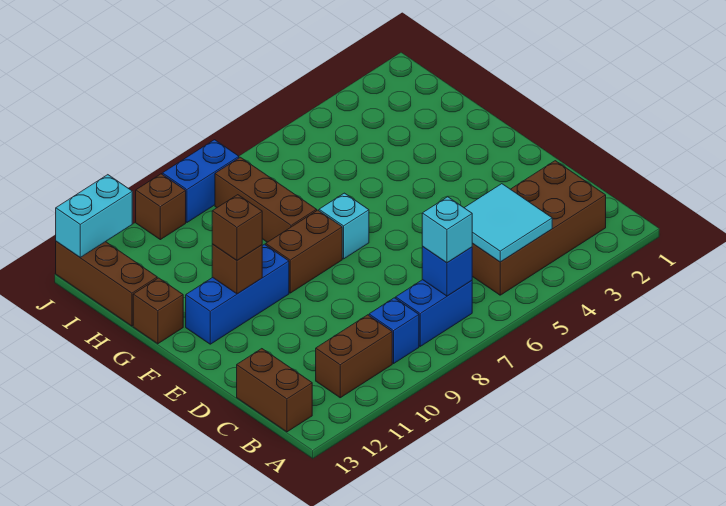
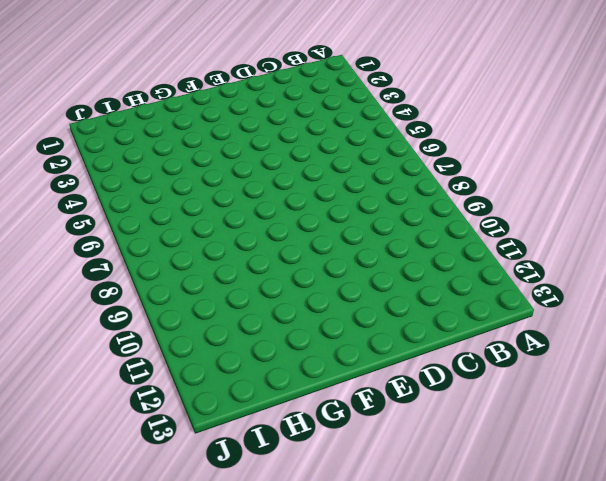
none -> brown brick B2:C5 level 1
none -> blue brick B7:B8 level 1
none -> blue brick B9 level 1

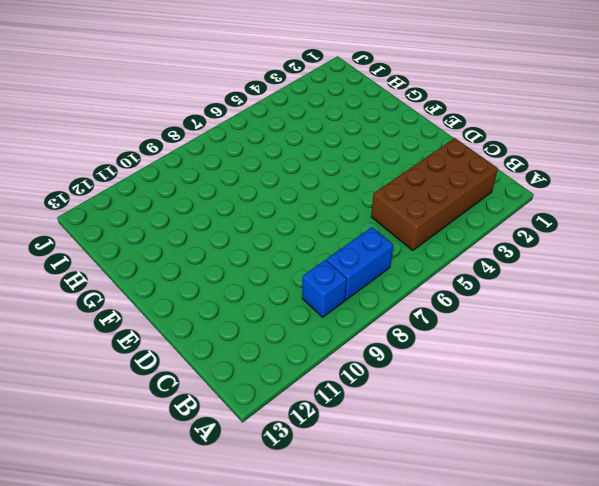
none -> brown brick B10:B11 level 1
none -> brown brick B13:C13 level 1
none -> cyan brick F7 level 1

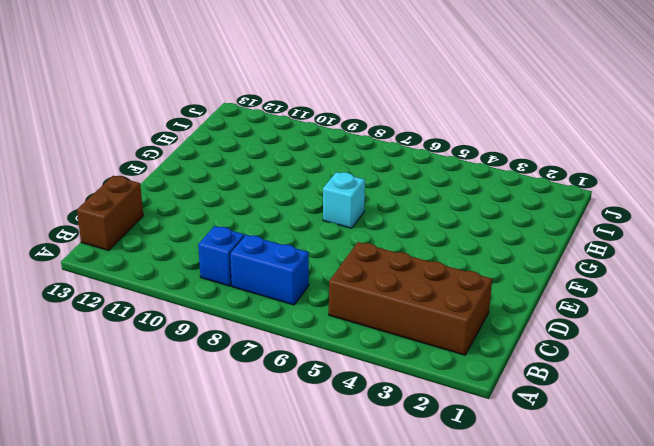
none -> brown brick B10:B11 level 1
none -> brown brick F8:F9 level 1
none -> blue brick F10:F12 level 1

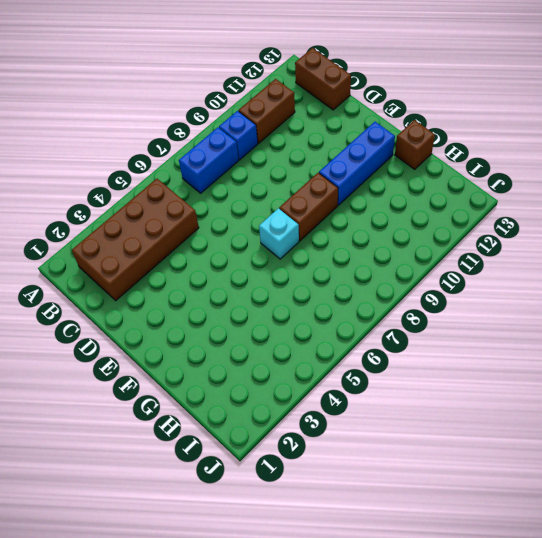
none -> brown brick G8:I8 level 1
none -> brown brick H13:J13 level 1
none -> blue brick J8:J9 level 1

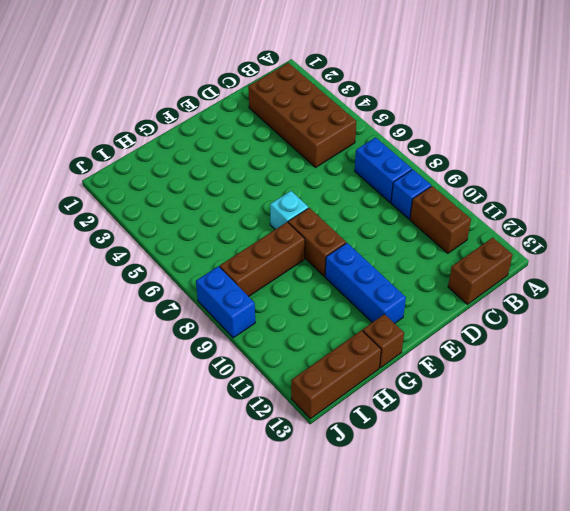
none -> brown brick J10 level 1
none -> cyan tile B4:C5 level 2
none -> blue brick B7 level 2

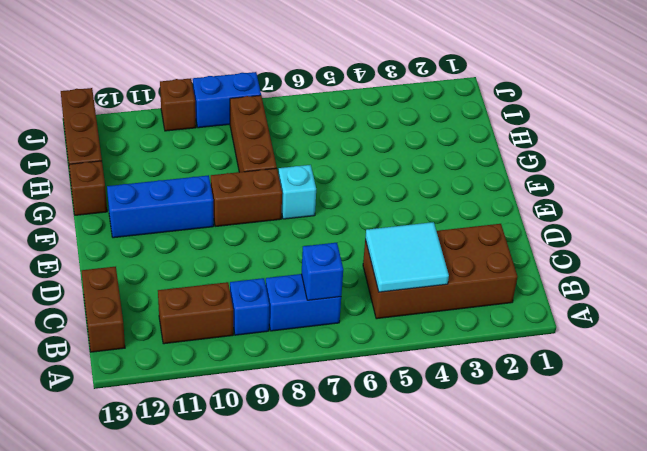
none -> brown brick F11 level 2
none -> cyan brick J12:J13 level 2
none -> cyan brick B7 level 3

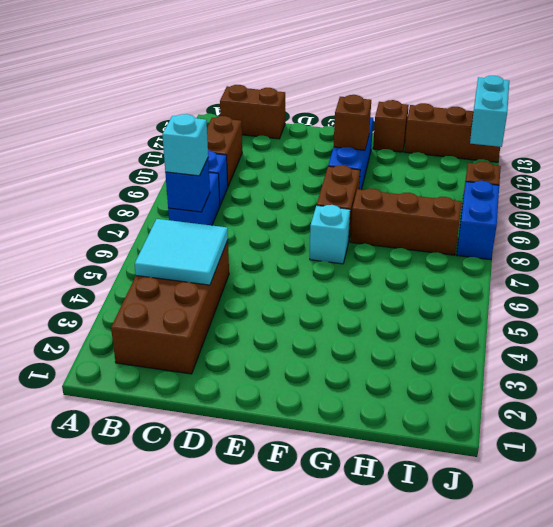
none -> brown brick F11 level 3

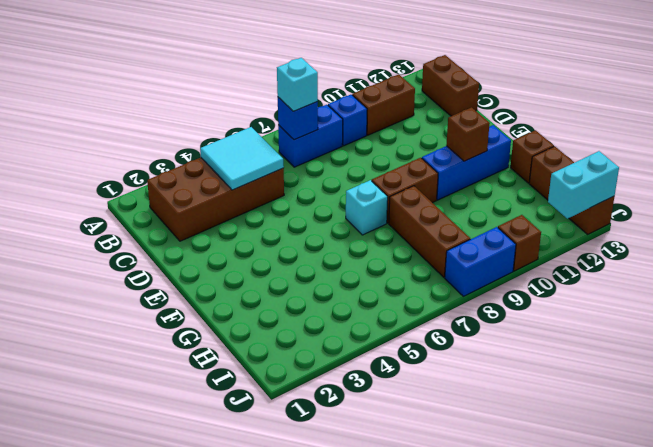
none -> brown brick F11 level 3

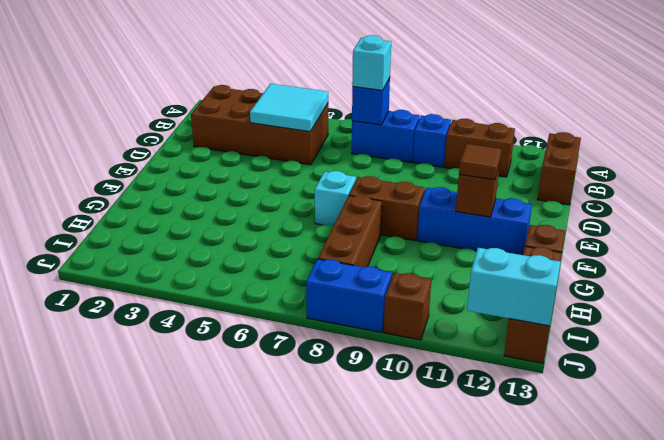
brown tile F11 level 3 -> brown brick F11 level 3

